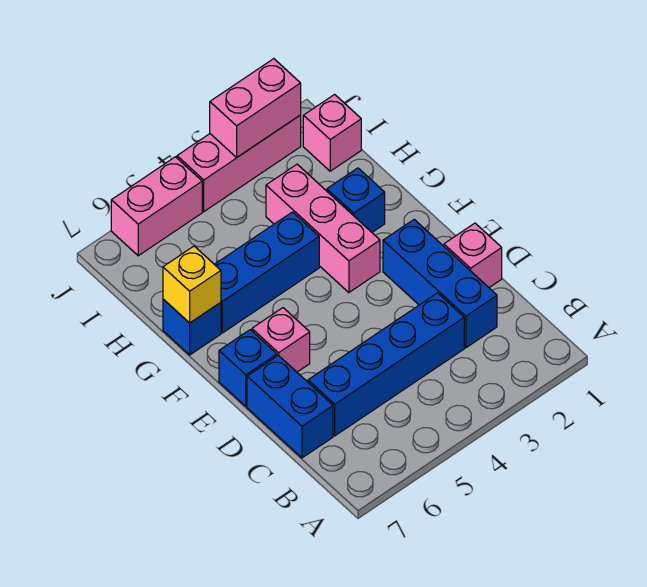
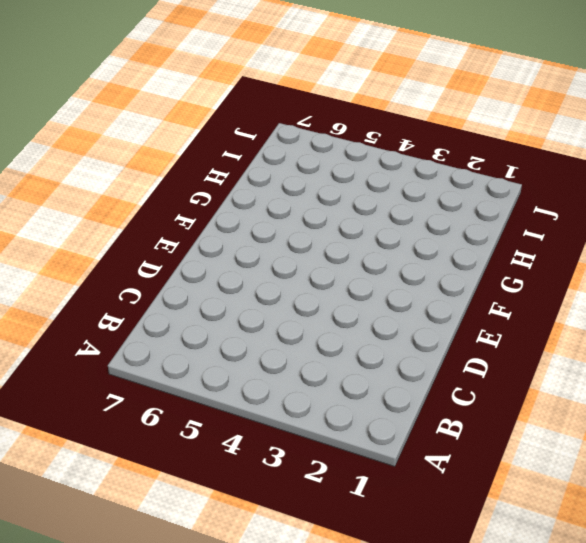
none -> blue brick C2:E2 level 1
none -> blue brick C3:C6 level 1
none -> blue brick C7:D7 level 1

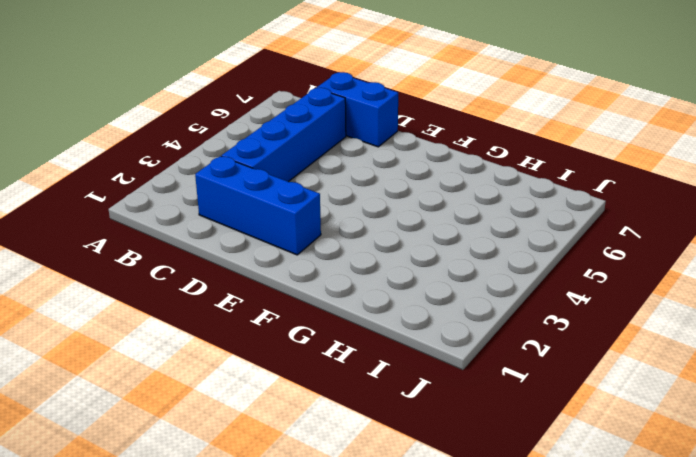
none -> pink brick D1 level 1
none -> pink brick E6 level 1
none -> blue brick E7 level 1

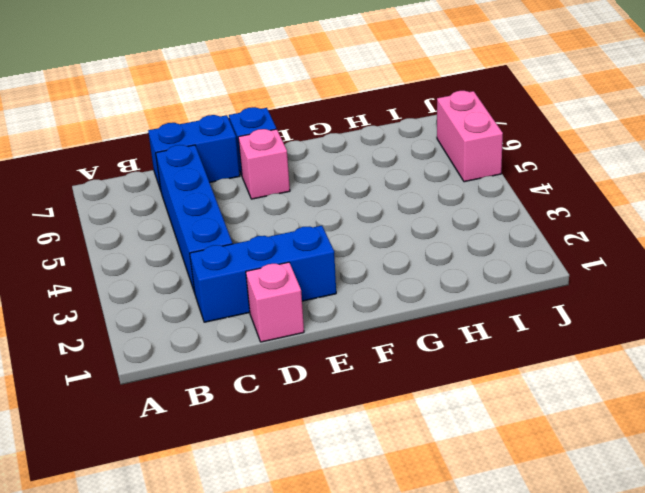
none -> pink brick F3:H3 level 1
none -> blue brick G2 level 1
none -> blue brick G4:G6 level 1

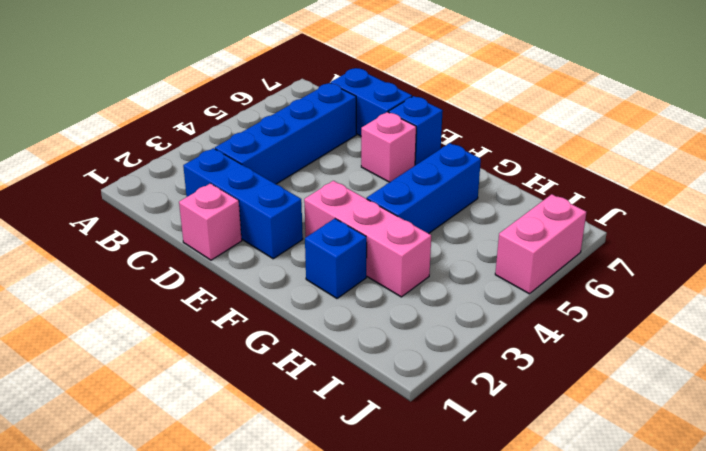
none -> blue brick G7 level 1
none -> pink brick I1 level 1
none -> pink brick J2:J4 level 1

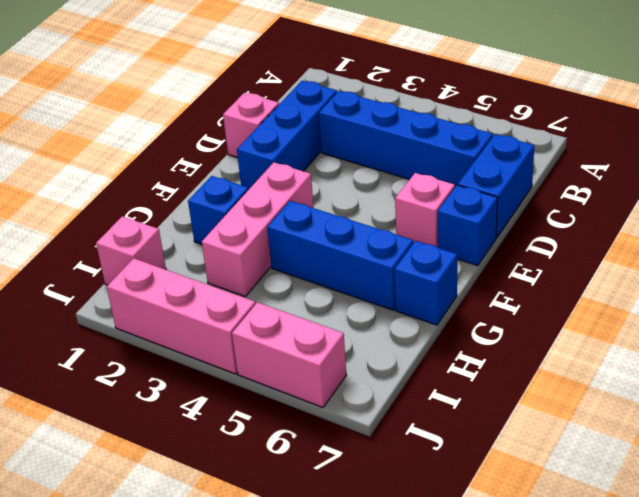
none -> yellow brick G7 level 2
none -> pink brick J2:J3 level 2

